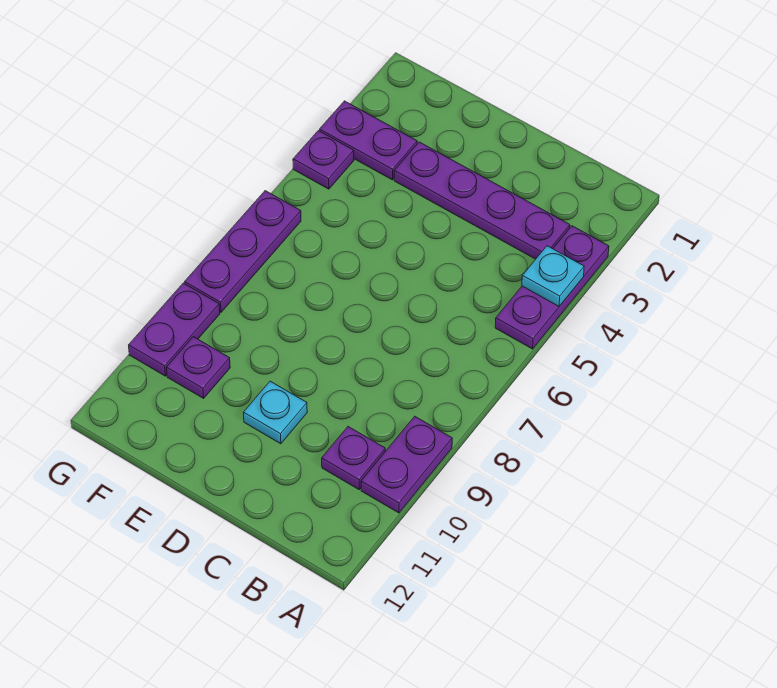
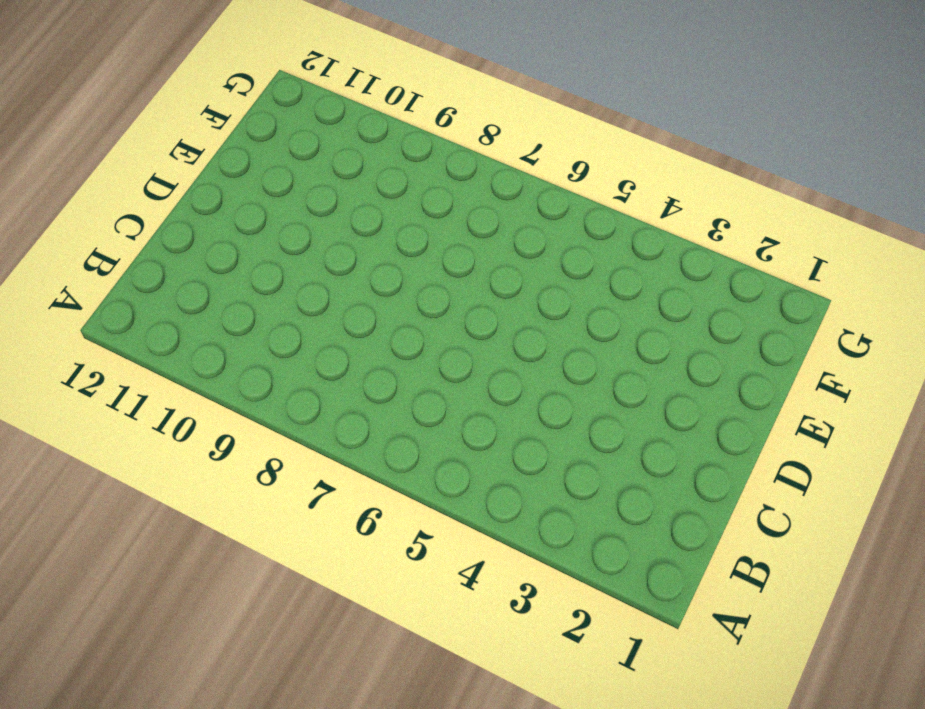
none -> purple plate A3:A5 level 1
none -> purple plate A9:A10 level 1

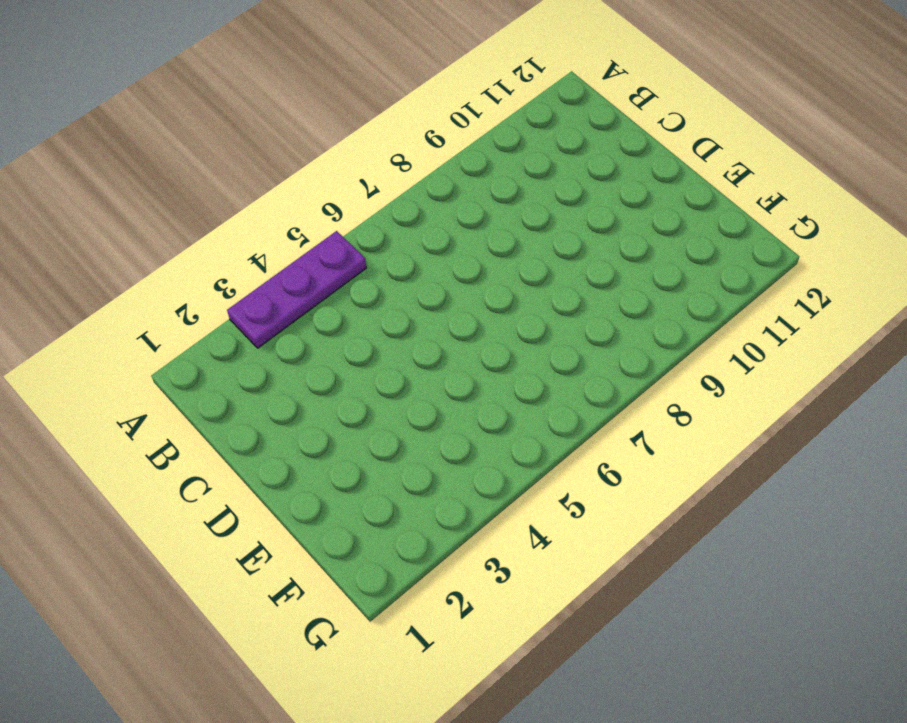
none -> purple plate A9:A10 level 1
none -> purple plate B3:E3 level 1

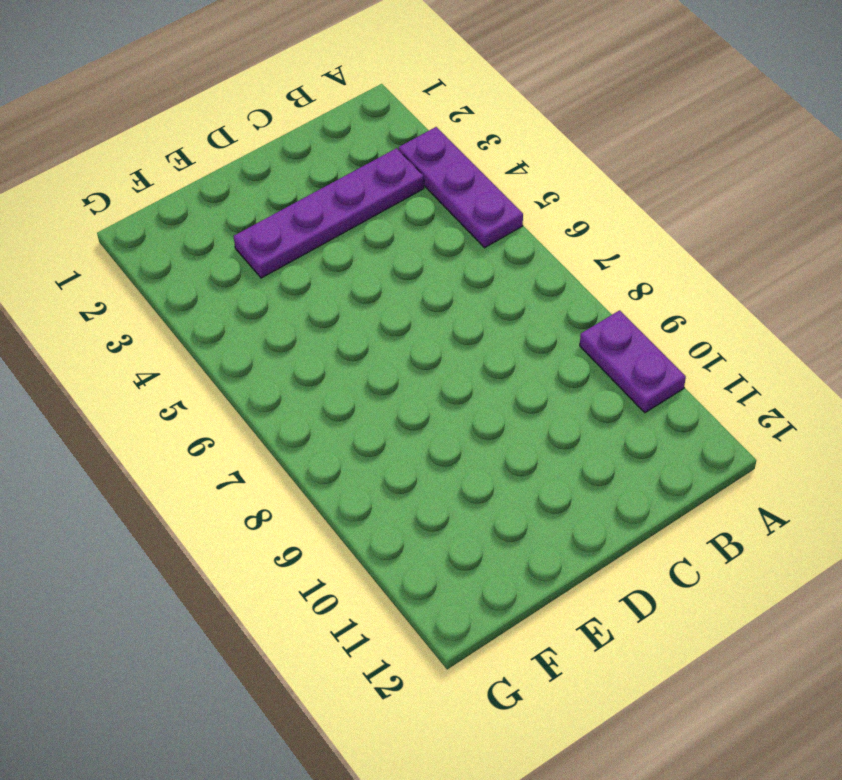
none -> purple plate B10 level 1
none -> cyan plate D10 level 1

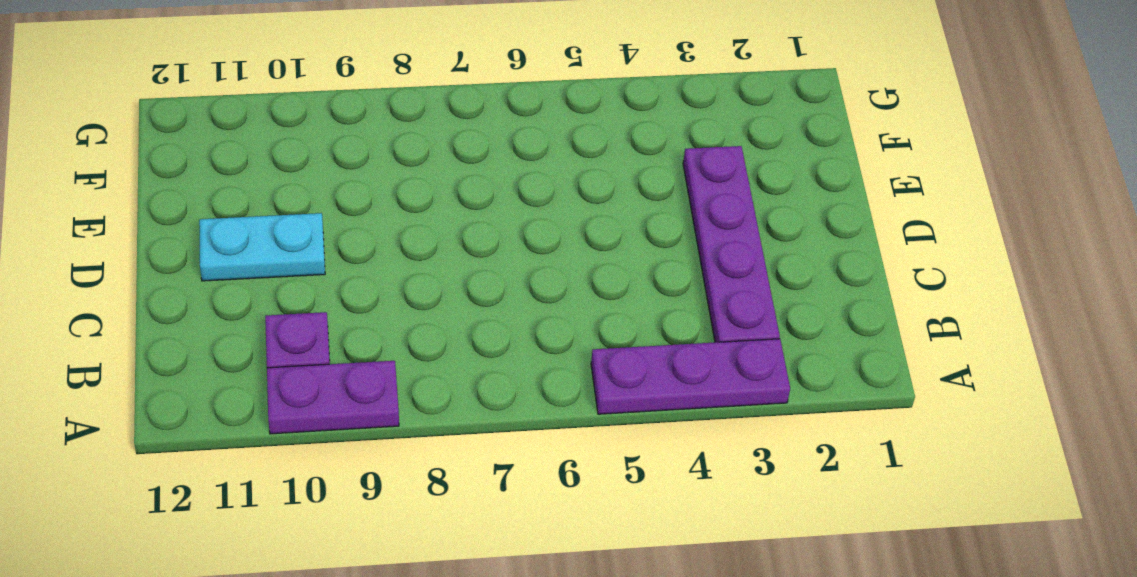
cyan plate D10:D11 level 1 -> cyan plate D10 level 1
none -> purple plate F3:G3 level 1
none -> purple plate F10 level 1

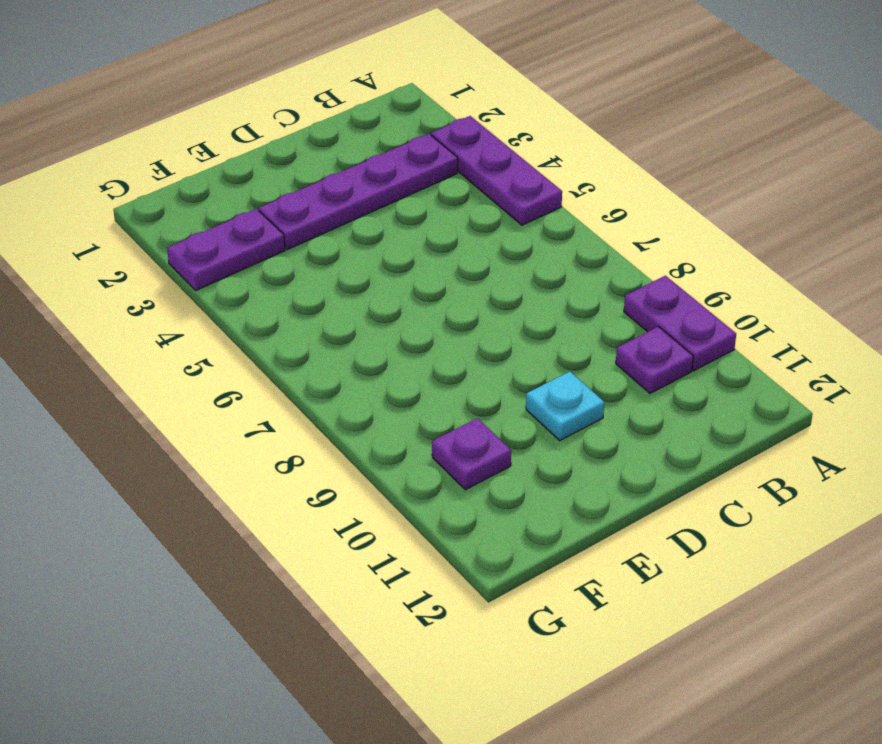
none -> purple plate G4 level 1
none -> purple plate G6:G8 level 1

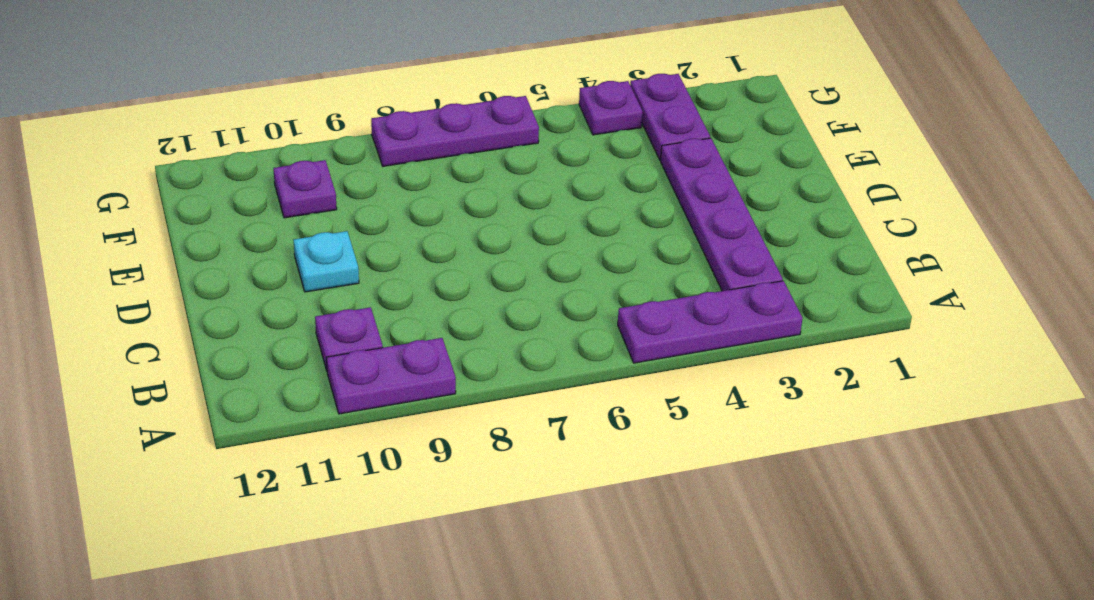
none -> purple plate G9:G10 level 1
none -> cyan plate A4 level 2

